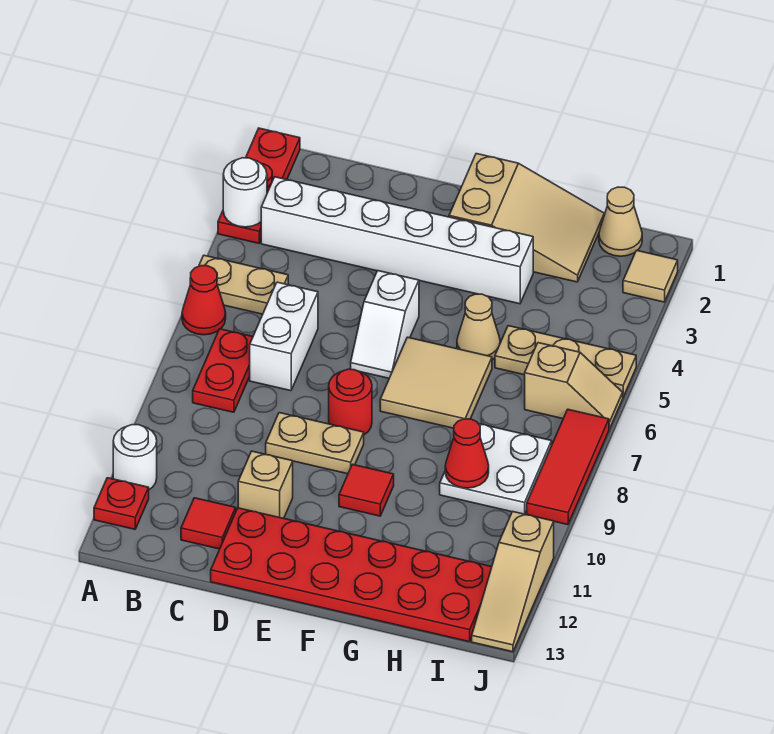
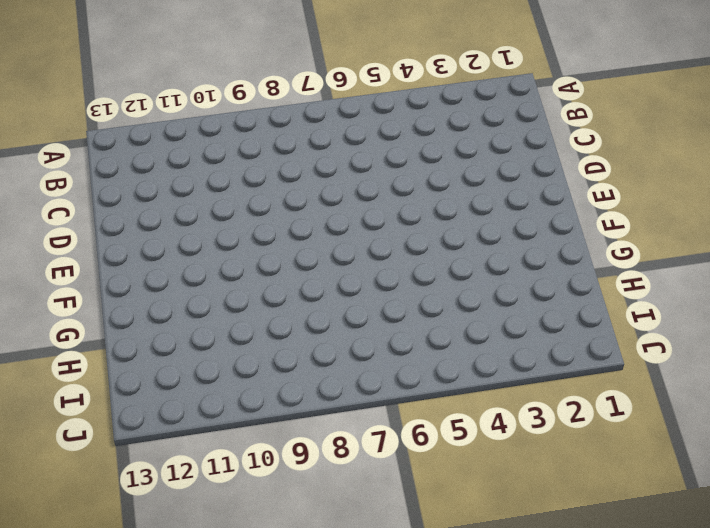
none -> red plate A1:A3 level 1
none -> tan plate A5:B5 level 1
none -> red cone A6 level 1

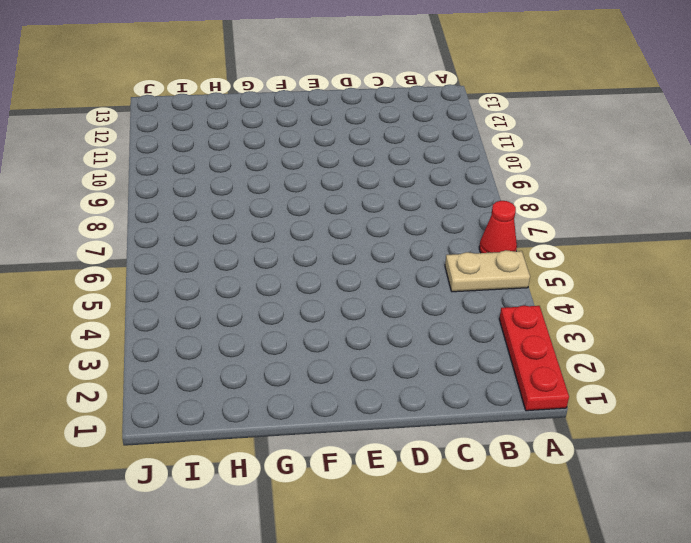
none -> white round brick A11 level 1
none -> red plate A12 level 1
none -> white brick B3:G3 level 1

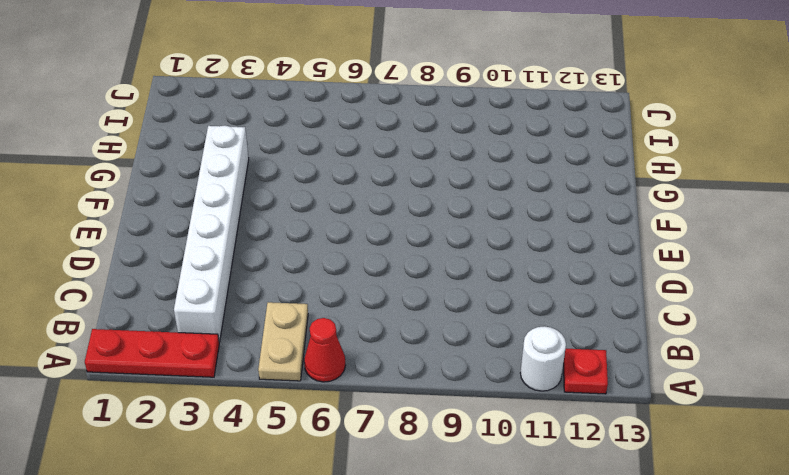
none -> red plate B7:B8 level 1
none -> white brick C6:C7 level 1
none -> red tile C12 level 1

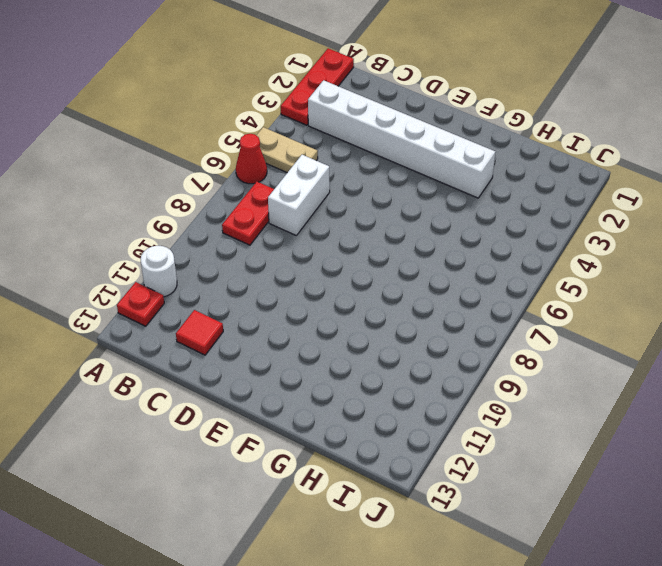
none -> tan plate D9:E9 level 1
none -> tan brick D11 level 1
none -> red plate D12:I13 level 1

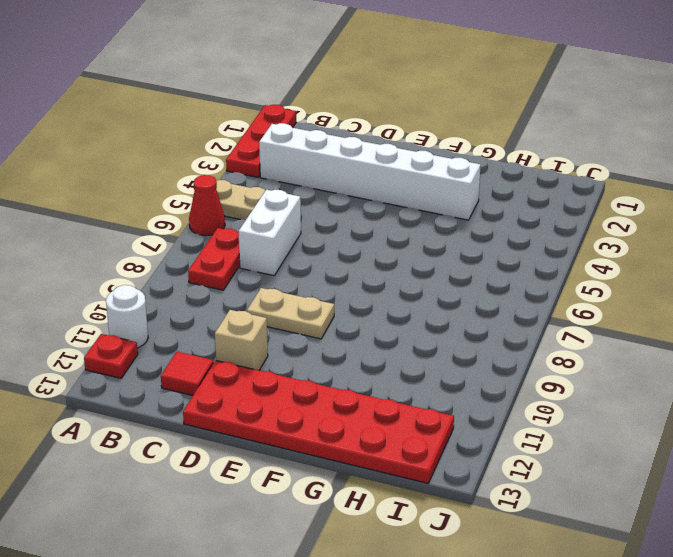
none -> white slope E5:E6 level 1 top 5
none -> red round brick E8 level 1
none -> tan slope F1:H2 level 1 top F

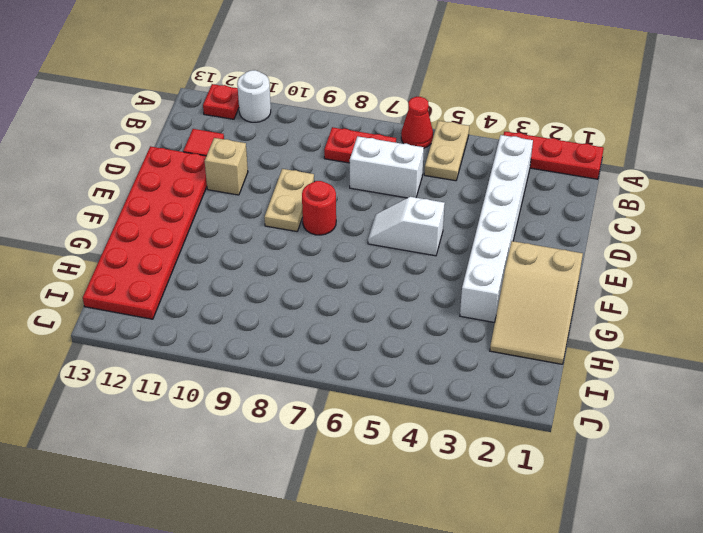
none -> tan tile F6:G7 level 1
none -> red tile F10 level 1
none -> tan cone G5 level 1

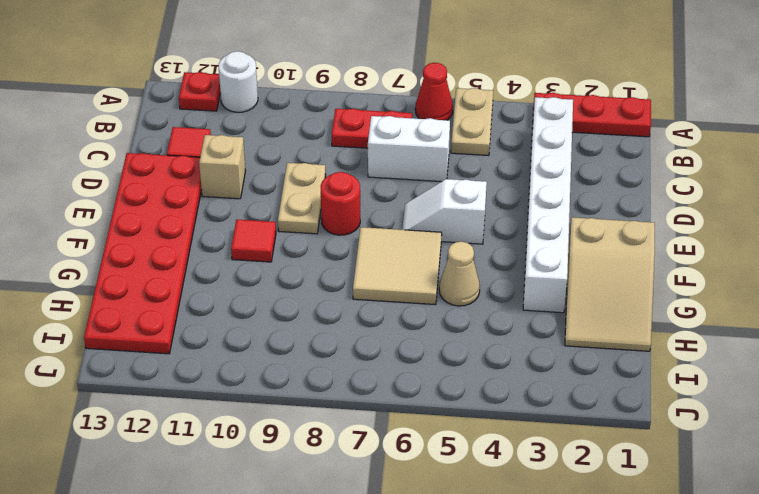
none -> tan plate H5:J5 level 1
none -> white plate H8:I9 level 1
none -> tan cone I1 level 1

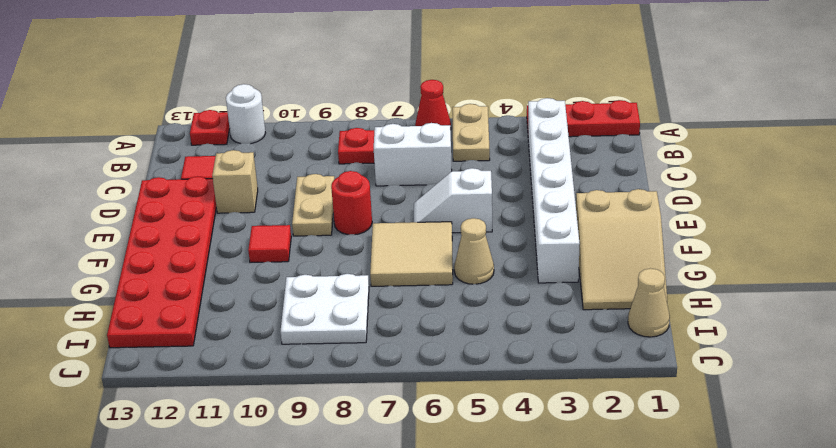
none -> tan plate H5:J5 level 1
none -> tan slope I6:J6 level 1 top I
none -> tan tile J2 level 1

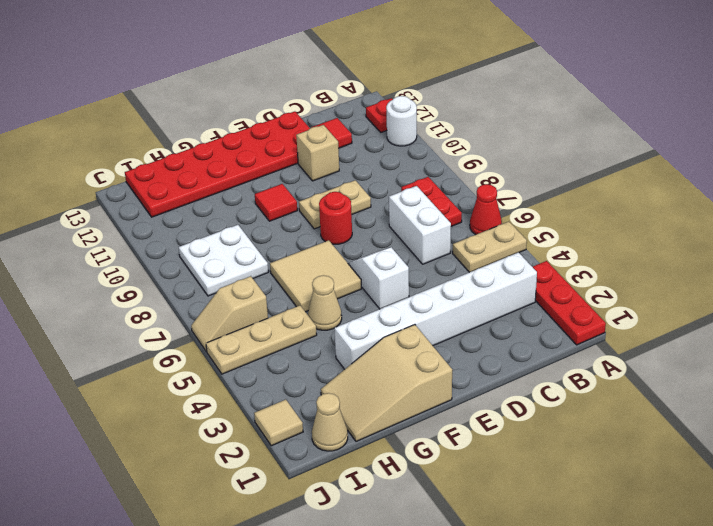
none -> red tile J7:J9 level 1
none -> tan slope J11:J13 level 1 top 11
none -> white round brick A3 level 2

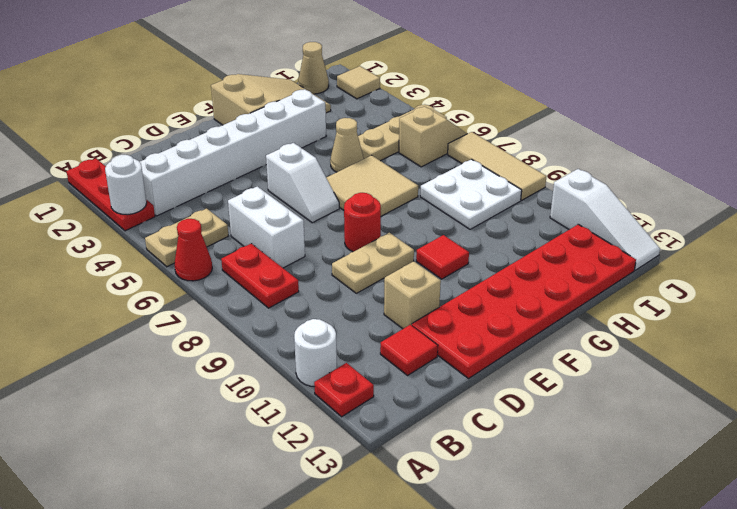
tan tile J7:J9 level 1 -> red tile J7:J9 level 1
white slope J11:J13 level 1 top 11 -> tan slope J11:J13 level 1 top 11
none -> red cone H9 level 2

